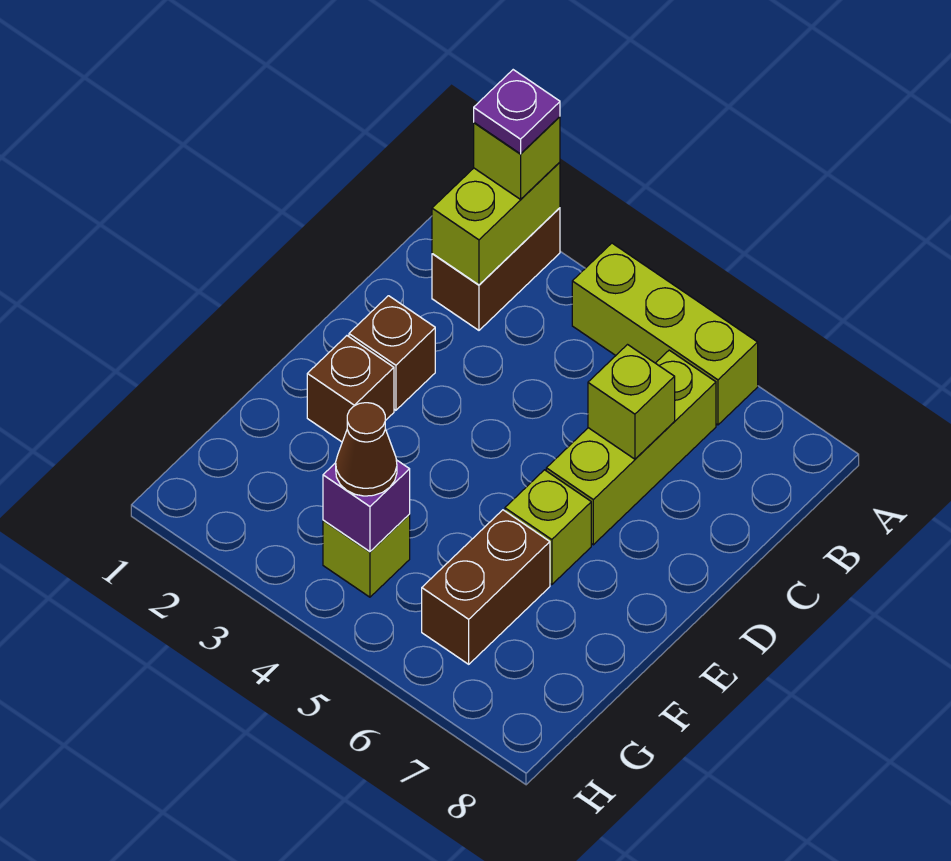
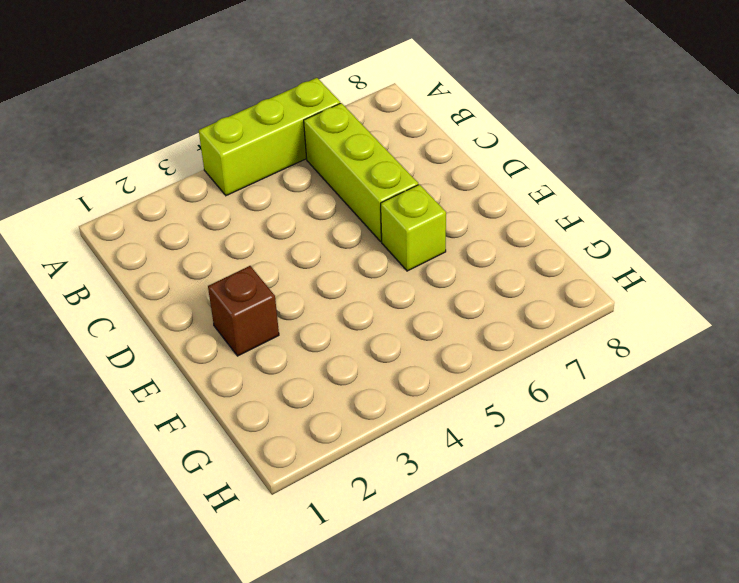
none -> brown brick A2:B2 level 1
none -> brown brick D2 level 1
none -> brown brick F6:G6 level 1

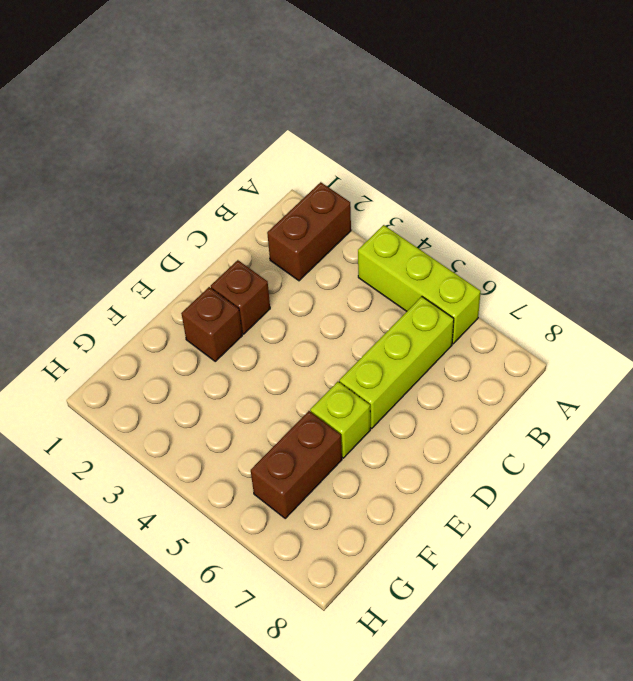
none -> lime brick G4 level 1
none -> lime brick A2:B2 level 2
none -> lime brick C6 level 2

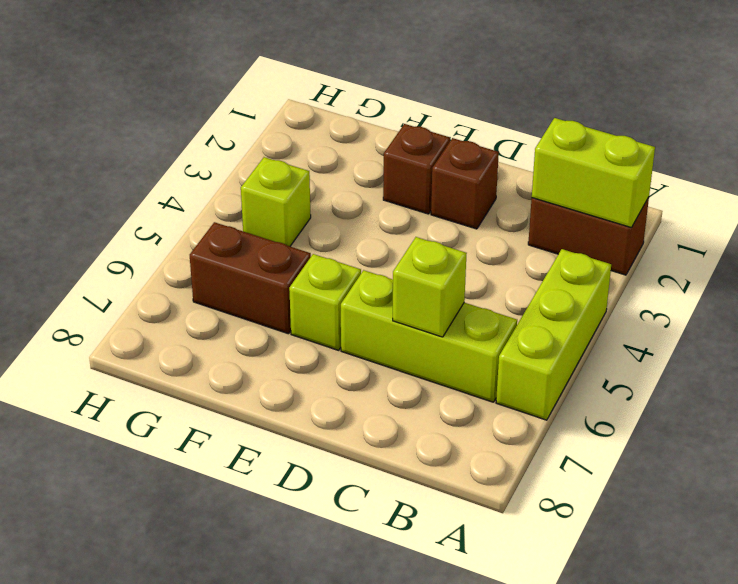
none -> purple brick G4 level 2
none -> lime brick A2 level 3
none -> brown cone G4 level 3

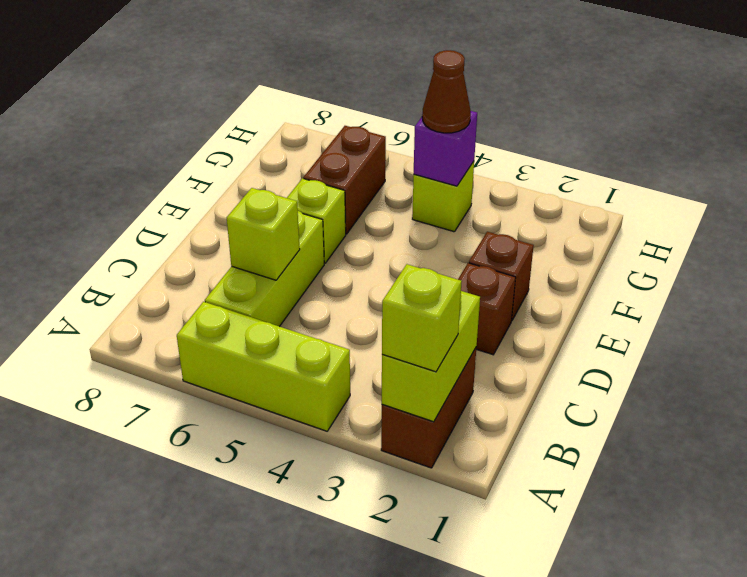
none -> purple plate A2 level 4

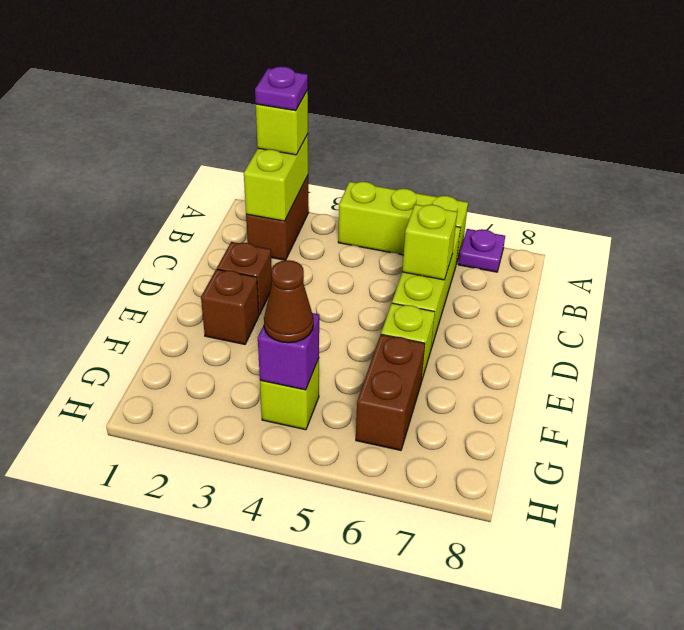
purple plate A7 level 1 -> none

